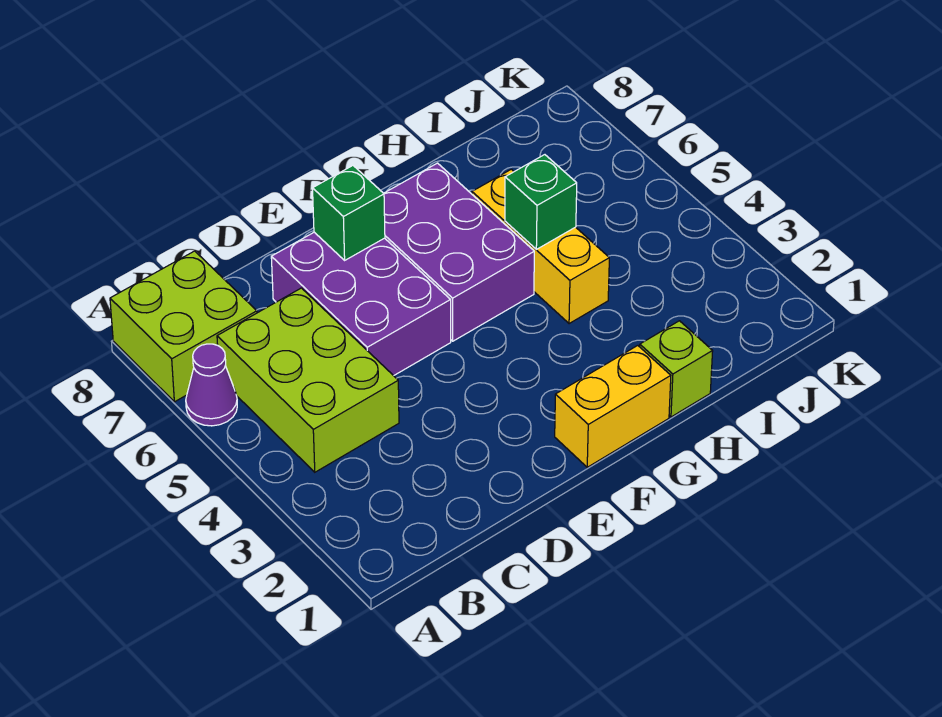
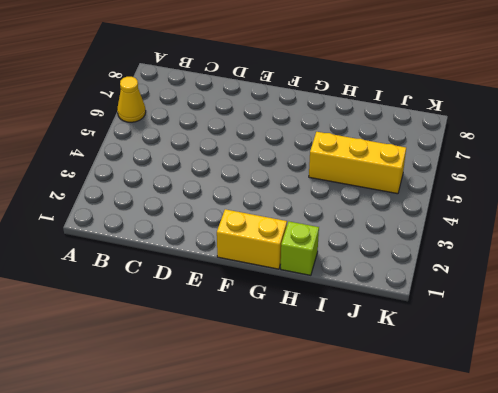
yellow cone A6 level 1 -> purple cone A6 level 1
yellow brick H5:J5 level 1 -> yellow brick H4:H6 level 1
none -> lime brick A7:B8 level 1
none -> lime brick B4:C6 level 1

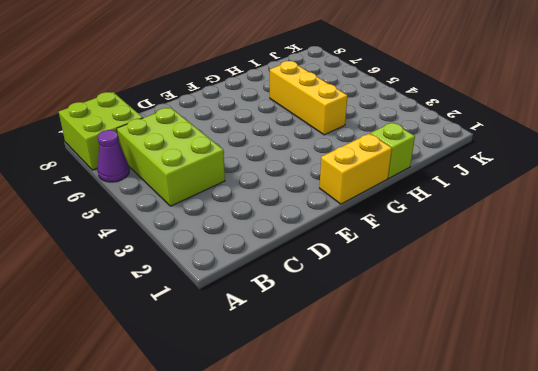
none -> purple brick D5:E7 level 1
none -> purple brick F5:G7 level 1

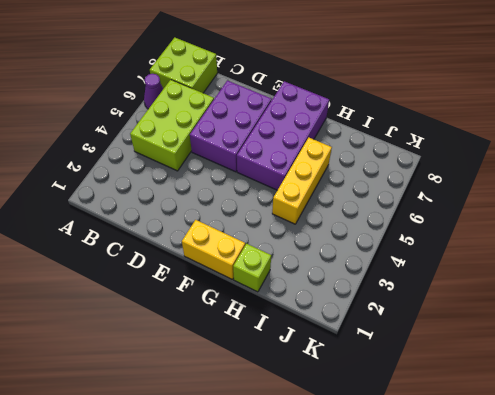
purple brick F5:G8 level 1 -> purple brick F5:G7 level 1
none -> green brick E7 level 2
none -> green brick H5 level 2

